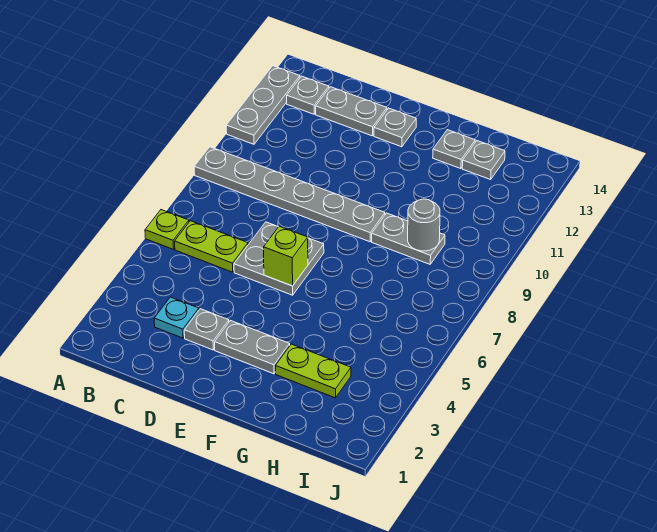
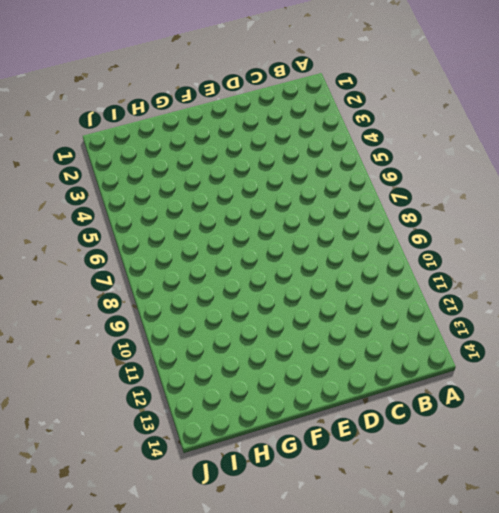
none -> lime plate A6 level 1
none -> grey plate A9:F9 level 1
none -> grey plate A11:A13 level 1

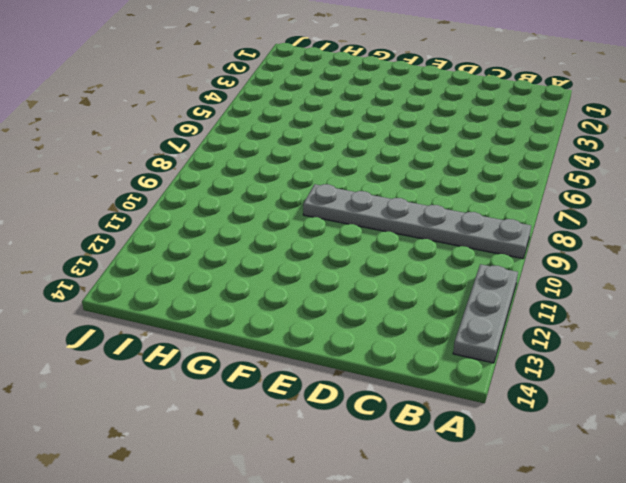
none -> lime plate A6 level 1
none -> lime plate B6:C6 level 1
none -> grey plate B13 level 1

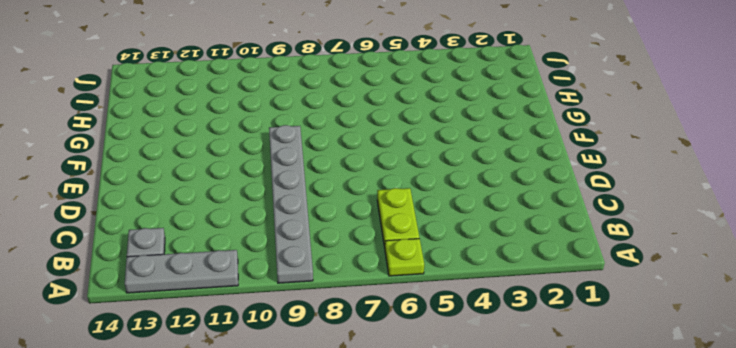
none -> cyan plate C3 level 1
none -> grey plate C13:D13 level 1
none -> grey plate D3 level 1

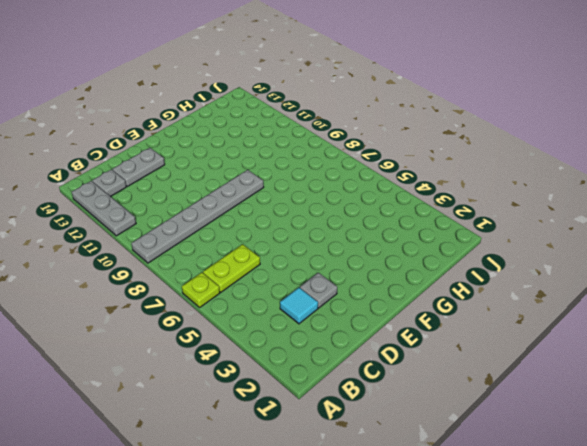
cyan tile C3 level 1 -> cyan plate C3 level 1
none -> grey plate D6:E7 level 1
none -> grey plate E3:F3 level 1
none -> grey plate E13 level 1

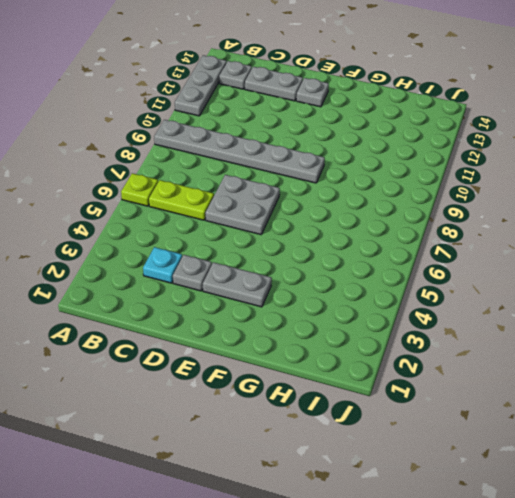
none -> lime plate G3:H3 level 1
none -> grey plate G9:H9 level 1
none -> grey plate G13 level 1

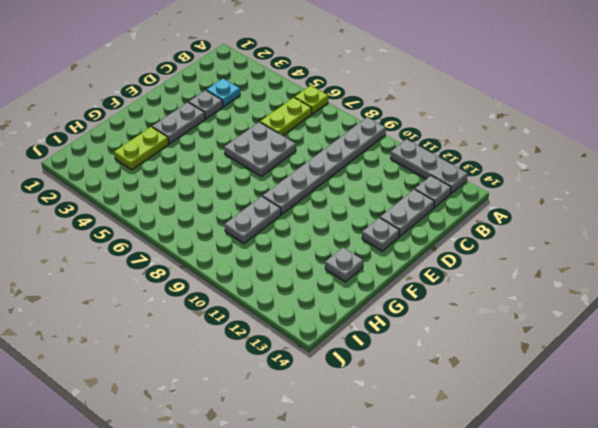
none -> grey plate H13 level 1
none -> lime brick E6 level 2
none -> grey round brick H9 level 2

